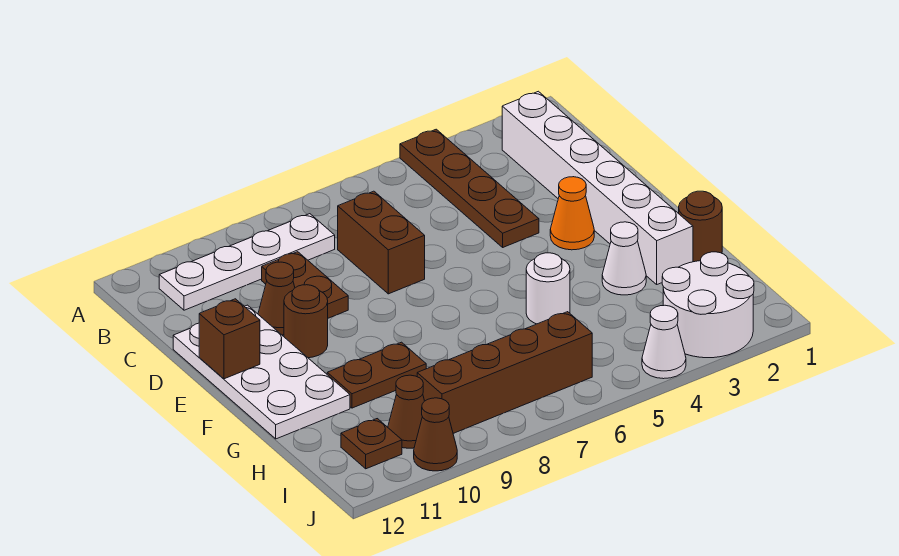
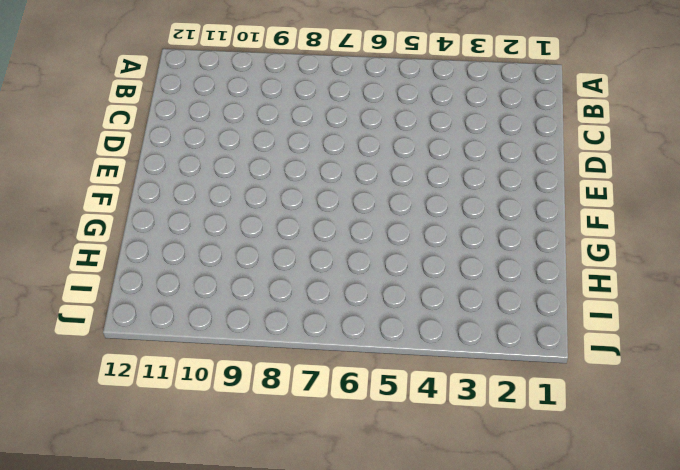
none -> brown plate A4:D4 level 1
none -> white brick B2:G2 level 1
none -> white plate B8:B11 level 1

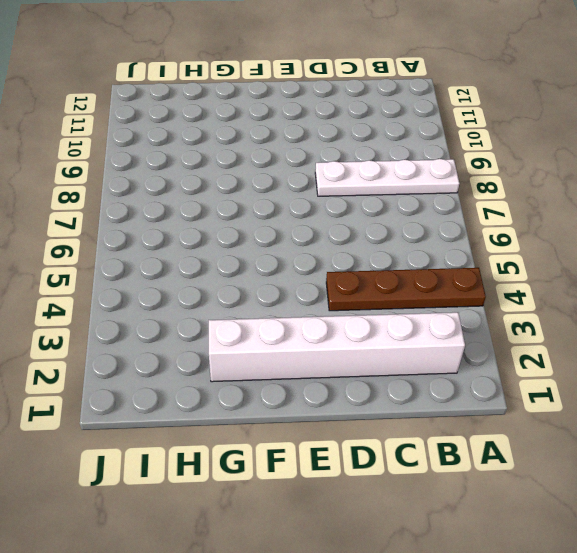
white plate A8:D8 level 1 -> white plate B8:B11 level 1
none -> brown brick C7:D7 level 1
none -> brown plate C9:D9 level 1
none -> brown cone D10 level 1

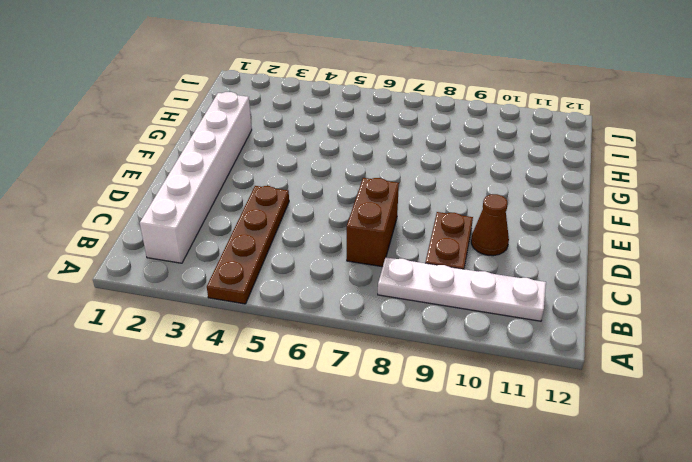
none -> white plate D11:G12 level 1
none -> orange cone E3 level 1
none -> brown round brick E10 level 1

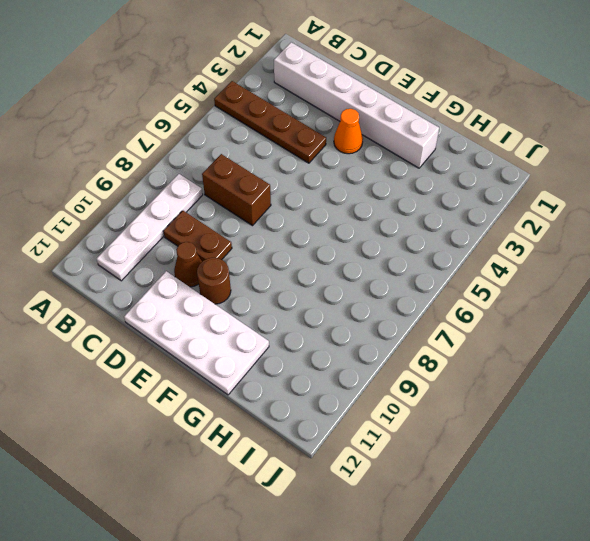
none -> brown round brick G1 level 1
none -> white cone G3 level 1
none -> white round brick G5 level 1

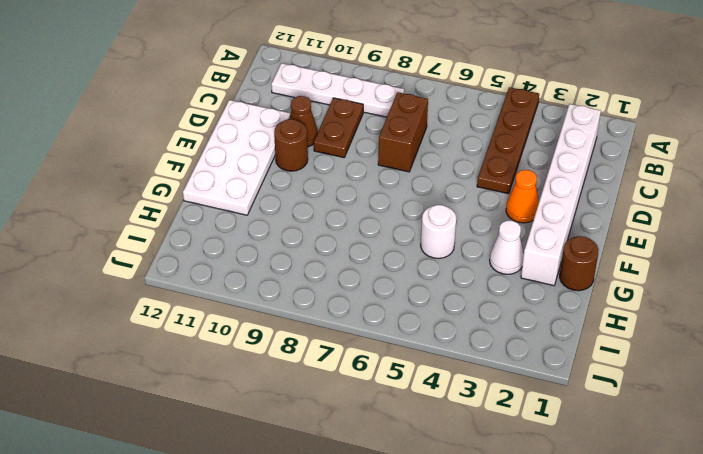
none -> brown plate G9:G10 level 1
none -> white round brick I2:J3 level 1
none -> brown brick I6:I9 level 1

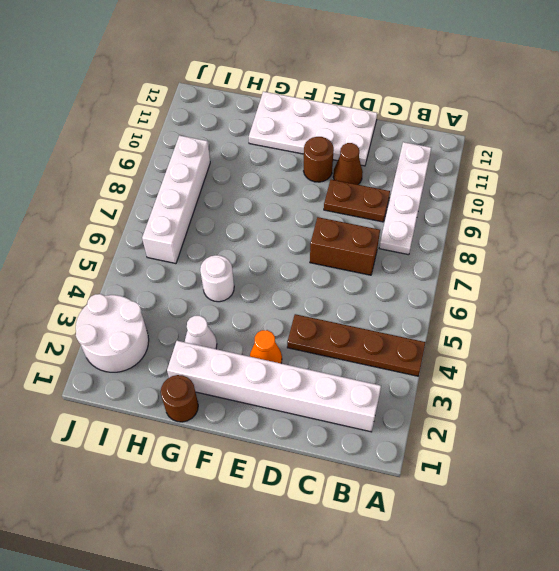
white brick I6:I9 level 1 -> brown brick I6:I9 level 1
none -> brown plate G9:G10 level 1
none -> brown cone I10 level 1
none -> brown plate I11 level 1

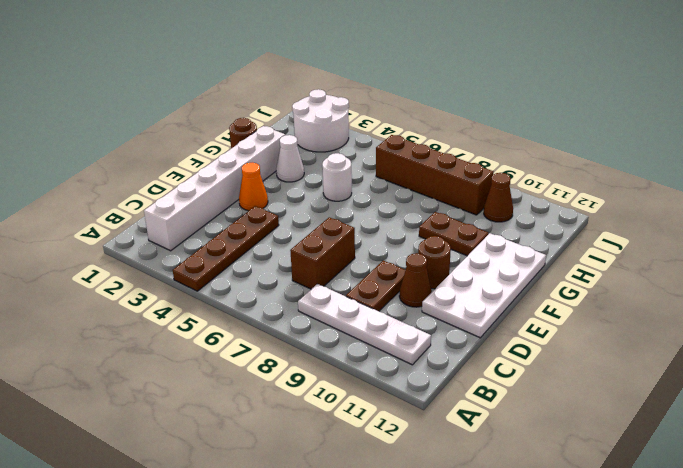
none -> brown plate I11 level 1
none -> white cone J4 level 1
none -> brown cone J10 level 1

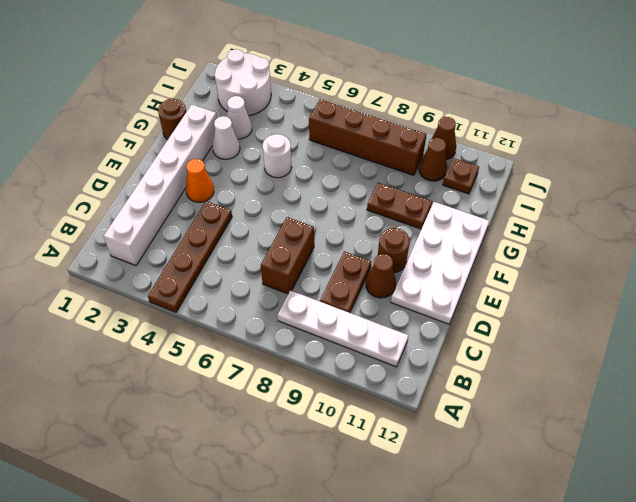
white cone H3 level 1 -> white cone J4 level 1
none -> brown brick E12 level 2

